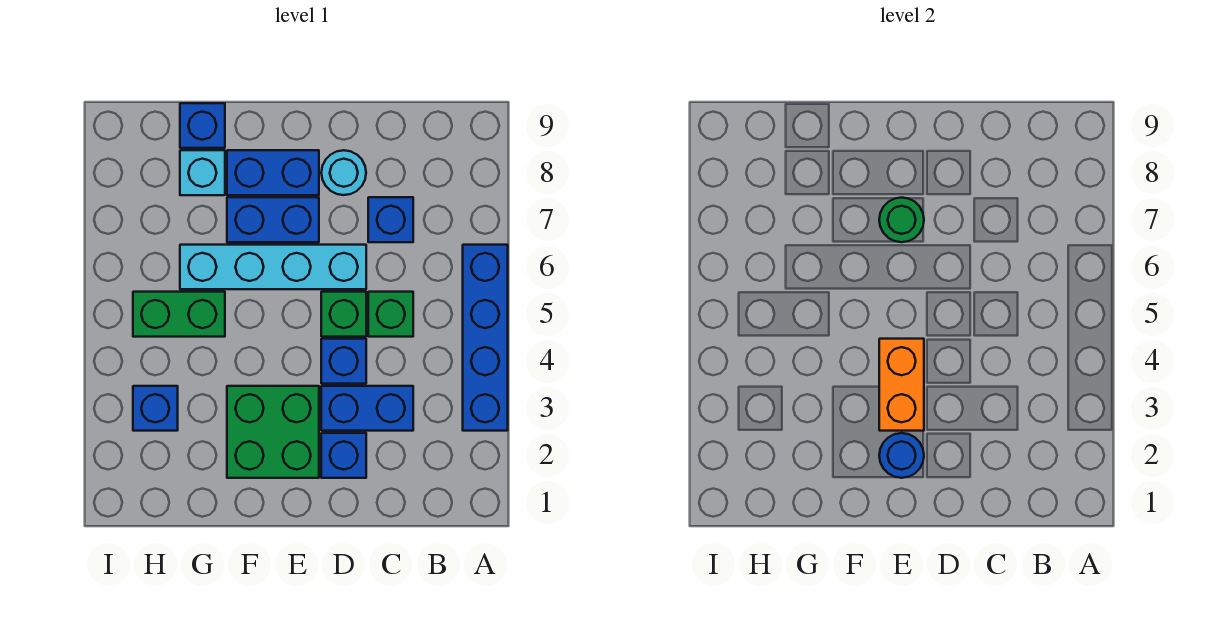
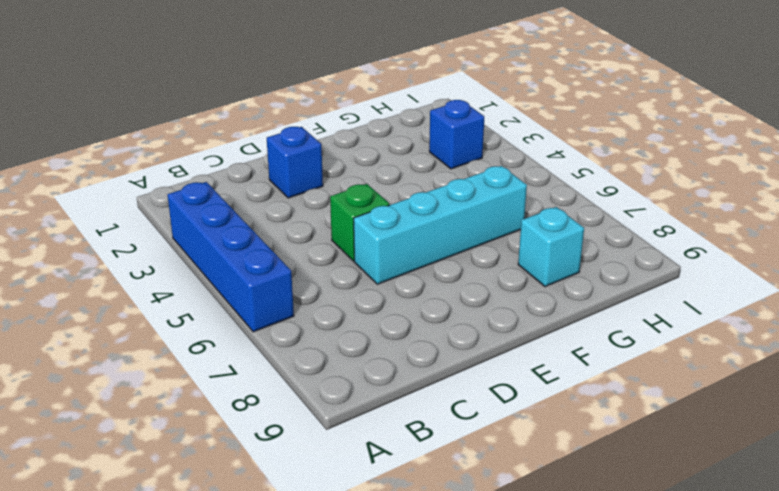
none -> blue brick C3:D3 level 1
none -> green brick C5 level 1
none -> blue brick C7 level 1

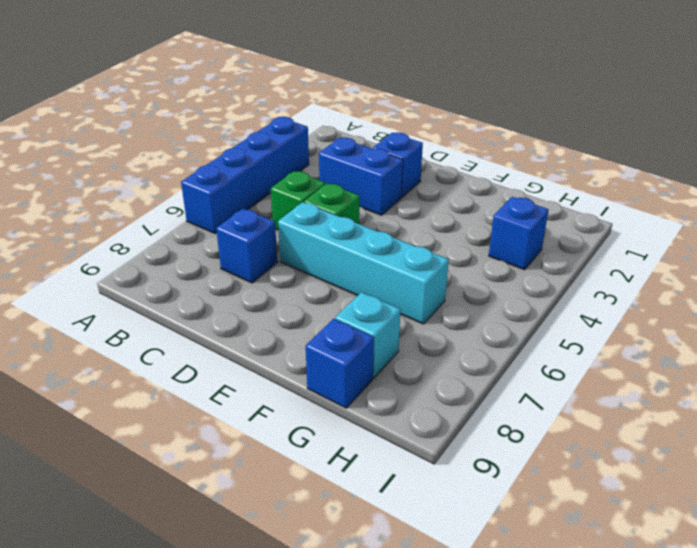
none -> blue brick D4 level 1
none -> cyan round brick D8 level 1
none -> green brick E2:F3 level 1

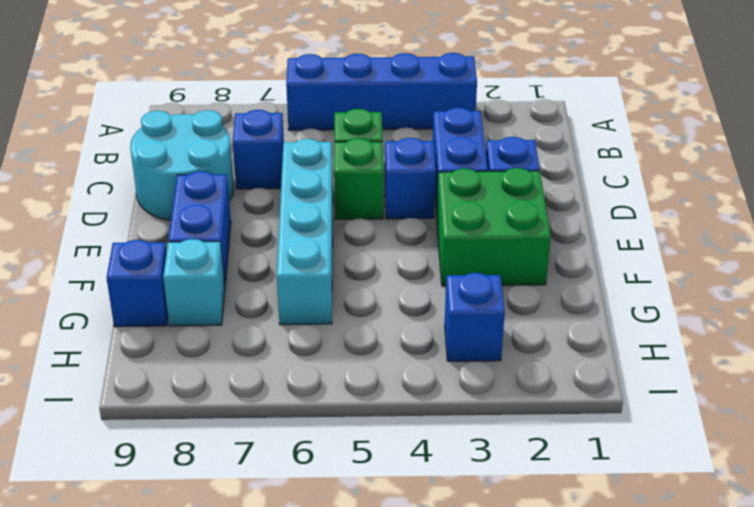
cyan round brick C8:D9 level 1 -> cyan round brick D8 level 1
none -> blue brick E7:F7 level 1
none -> green brick G5:H5 level 1
none -> blue round brick E2 level 2

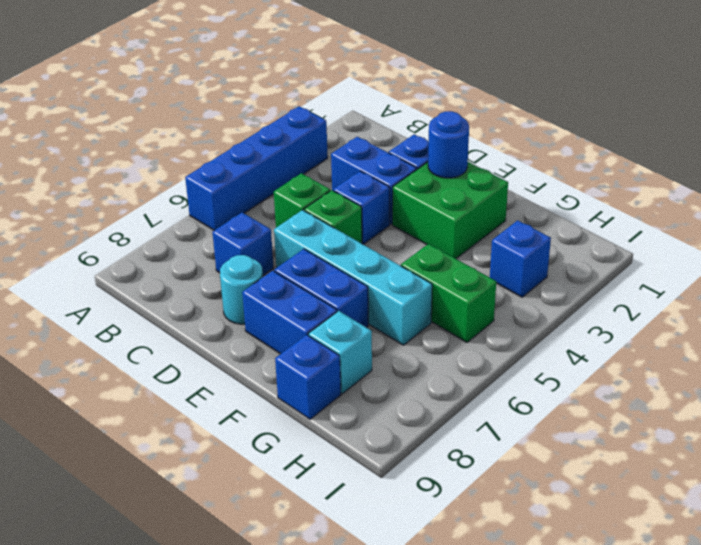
none -> orange brick E3:E4 level 2
none -> green round brick E7 level 2

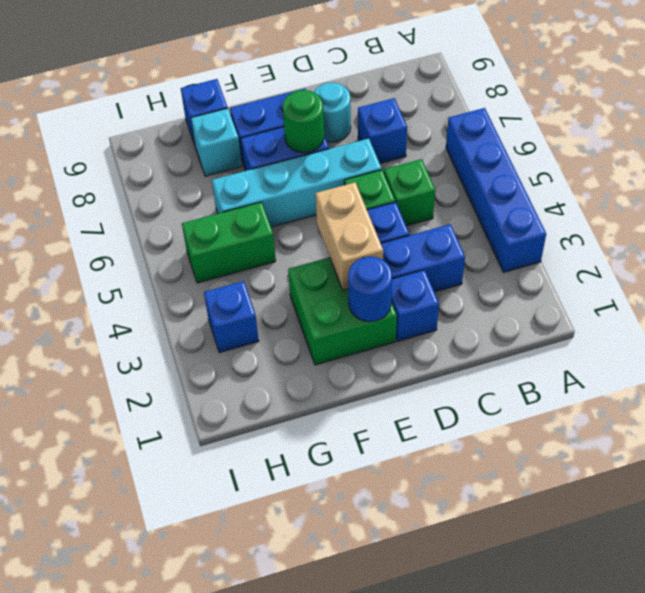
tan brick E3:E4 level 2 -> orange brick E3:E4 level 2

